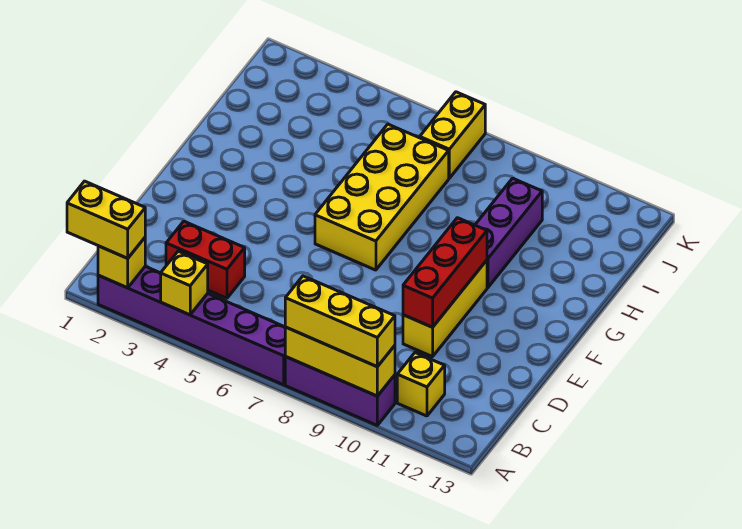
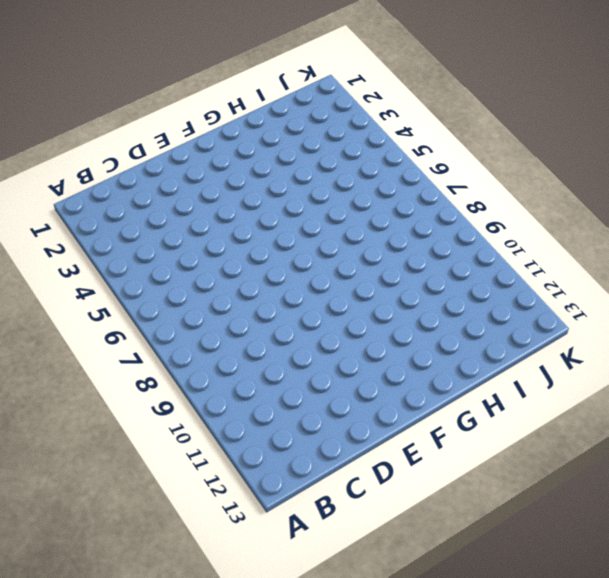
none -> purple brick A2:A7 level 1
none -> purple brick A8:A10 level 1
none -> yellow brick B11 level 1

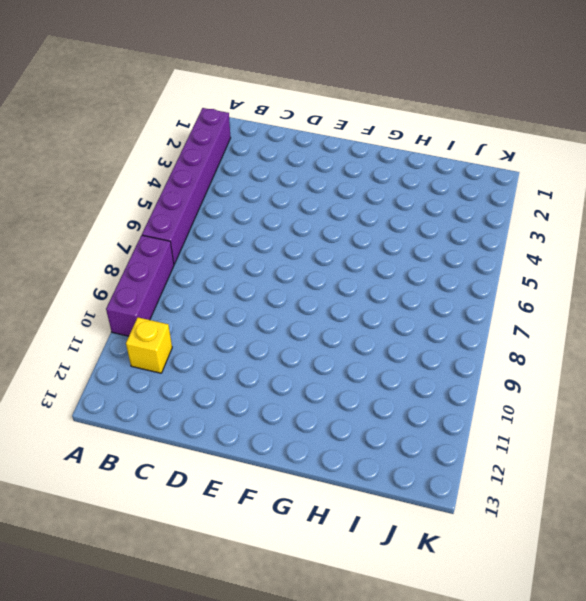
none -> red brick C3:C4 level 1
none -> yellow brick D10:F10 level 1
none -> yellow brick F6:I7 level 1

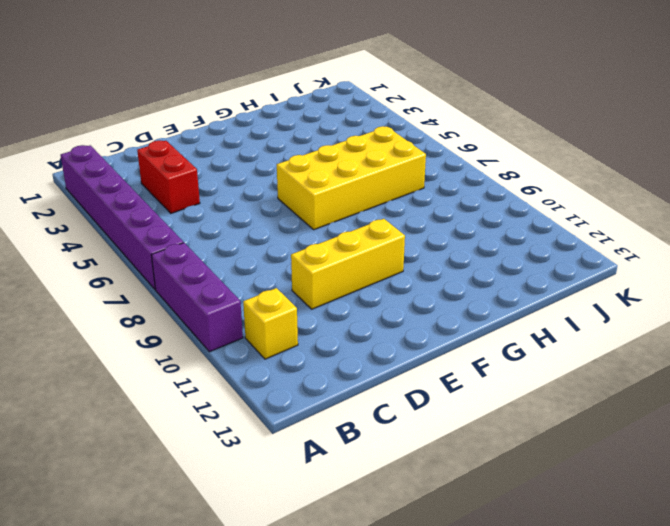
none -> purple brick G10:I10 level 1
none -> yellow brick J7:K7 level 1
none -> yellow brick A2 level 2

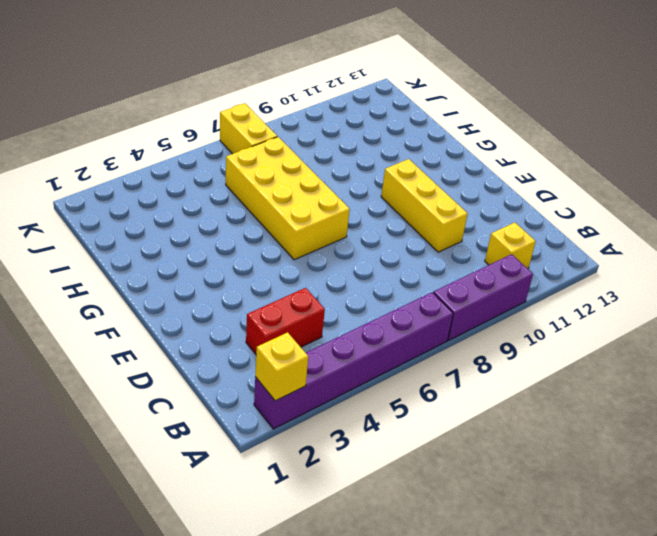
none -> purple brick G10:I10 level 1
none -> yellow brick A4 level 2
none -> yellow brick A8:A10 level 2

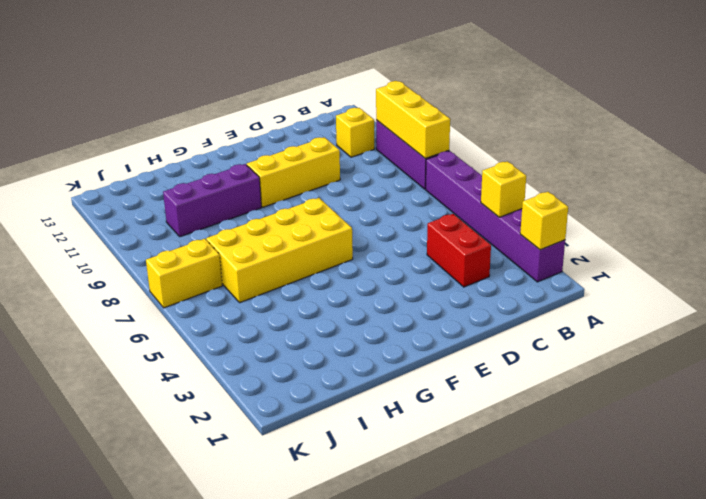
none -> red brick D10:F10 level 2
none -> yellow brick A1:A2 level 3
none -> yellow brick A8:A10 level 3

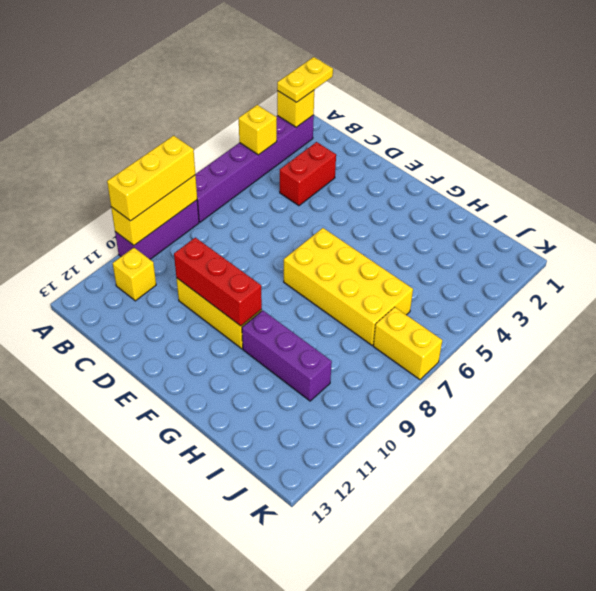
yellow plate A1:A2 level 3 -> yellow brick A1:A2 level 3

